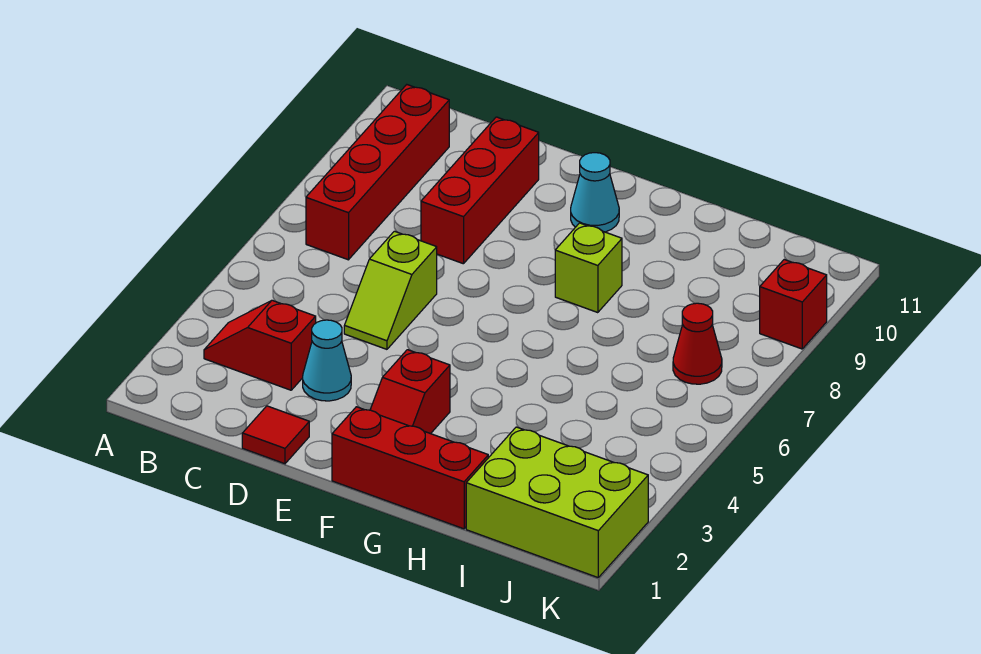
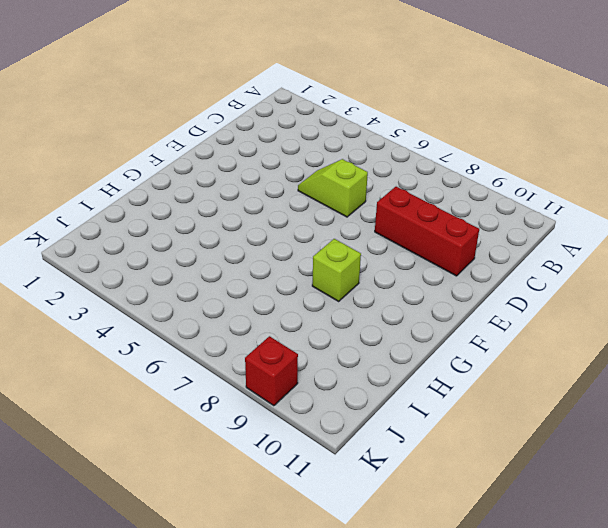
none -> red slope B3:C3 level 1 top C
none -> red brick B7:B10 level 1
none -> red tile D1 level 1

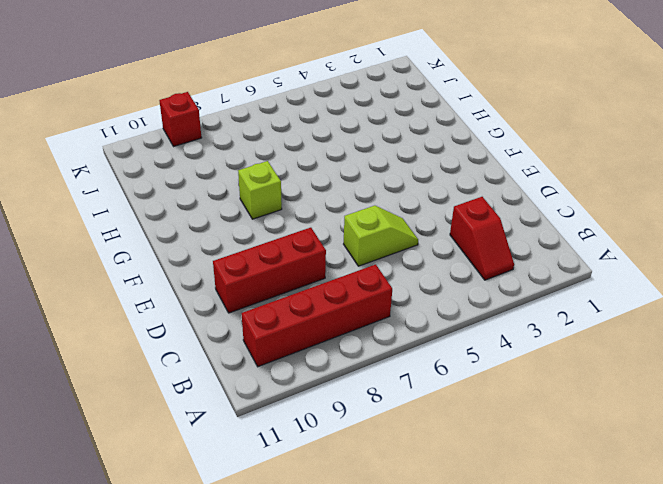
none -> red tile D1 level 1
none -> cyan cone D3 level 1
none -> red brick F1:H1 level 1

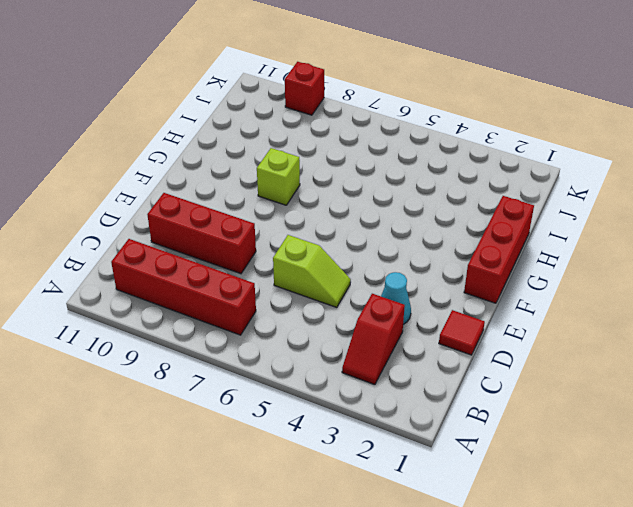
none -> red slope F2:F3 level 1 top 3
none -> cyan cone F10 level 1
none -> lime brick I1:K2 level 1

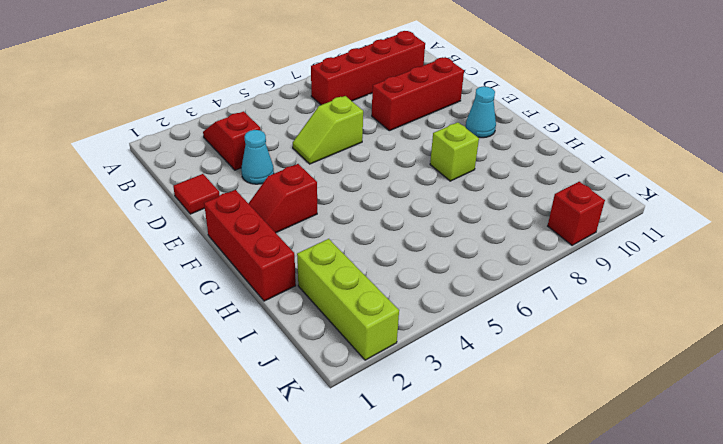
lime brick I2:K2 level 1 -> lime brick I1:K2 level 1
none -> red cone J7 level 1

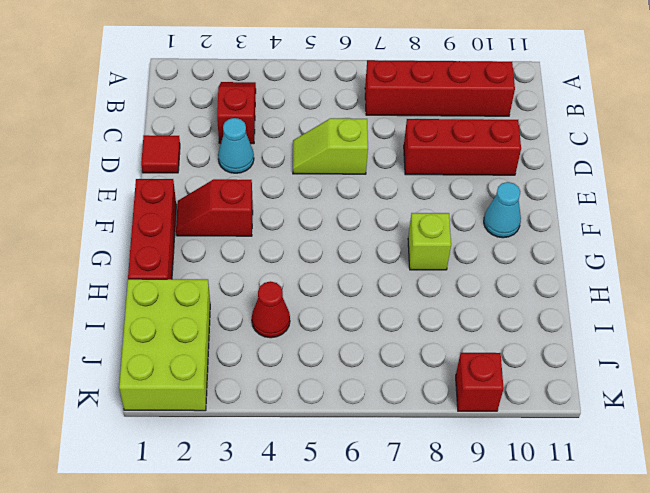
red cone I4 level 1 -> red cone J7 level 1

